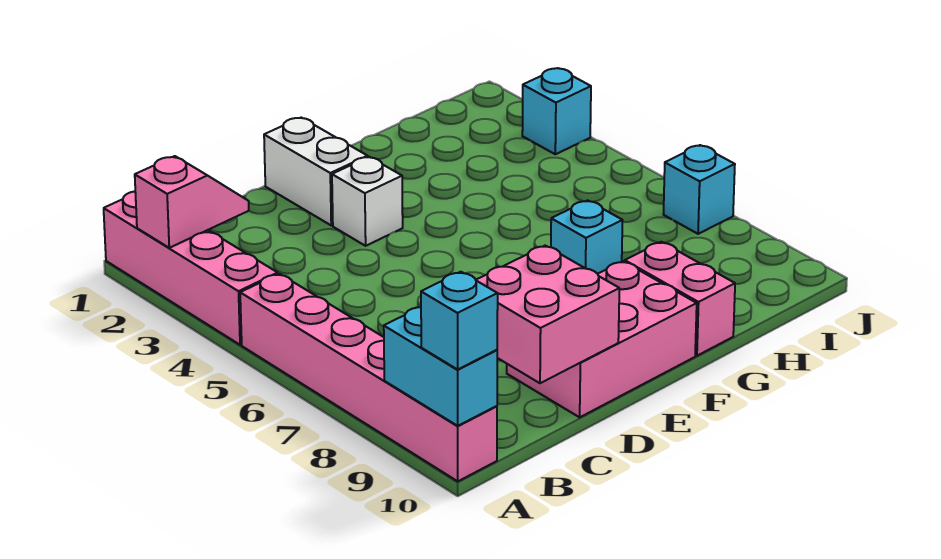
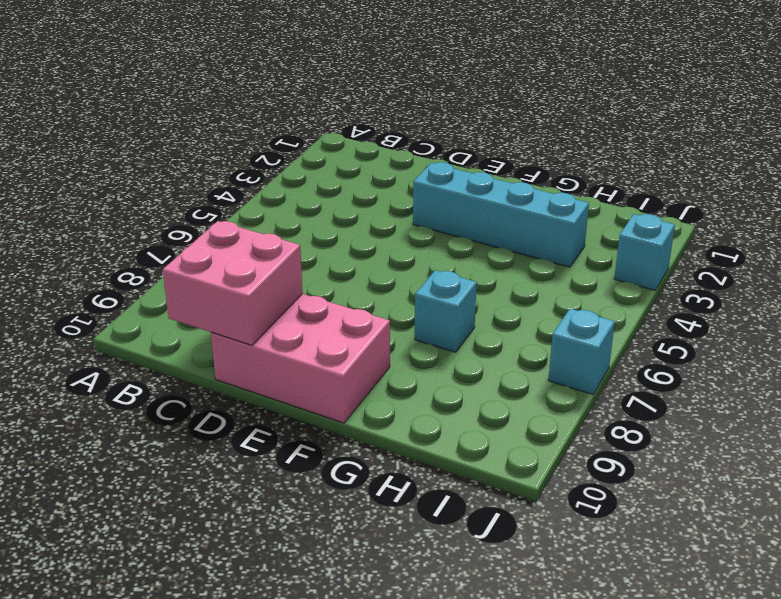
cyan brick E3:H3 level 1 -> white brick E3 level 1
none -> pink brick A1:A4 level 1
none -> pink brick A5:A10 level 1
none -> white brick E1:E2 level 1

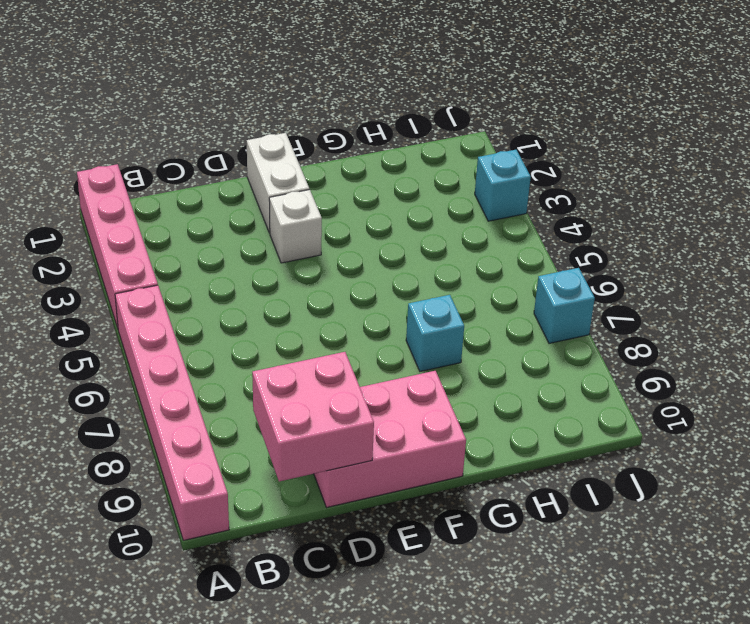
none -> pink brick G9:G10 level 1
none -> pink slope A2:B2 level 2 top A
none -> cyan brick A9:A10 level 2

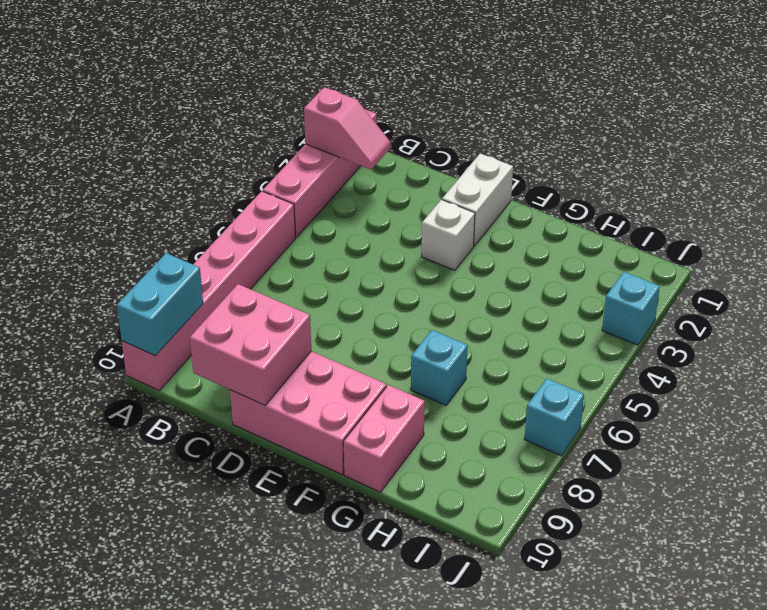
none -> cyan brick A10 level 3

